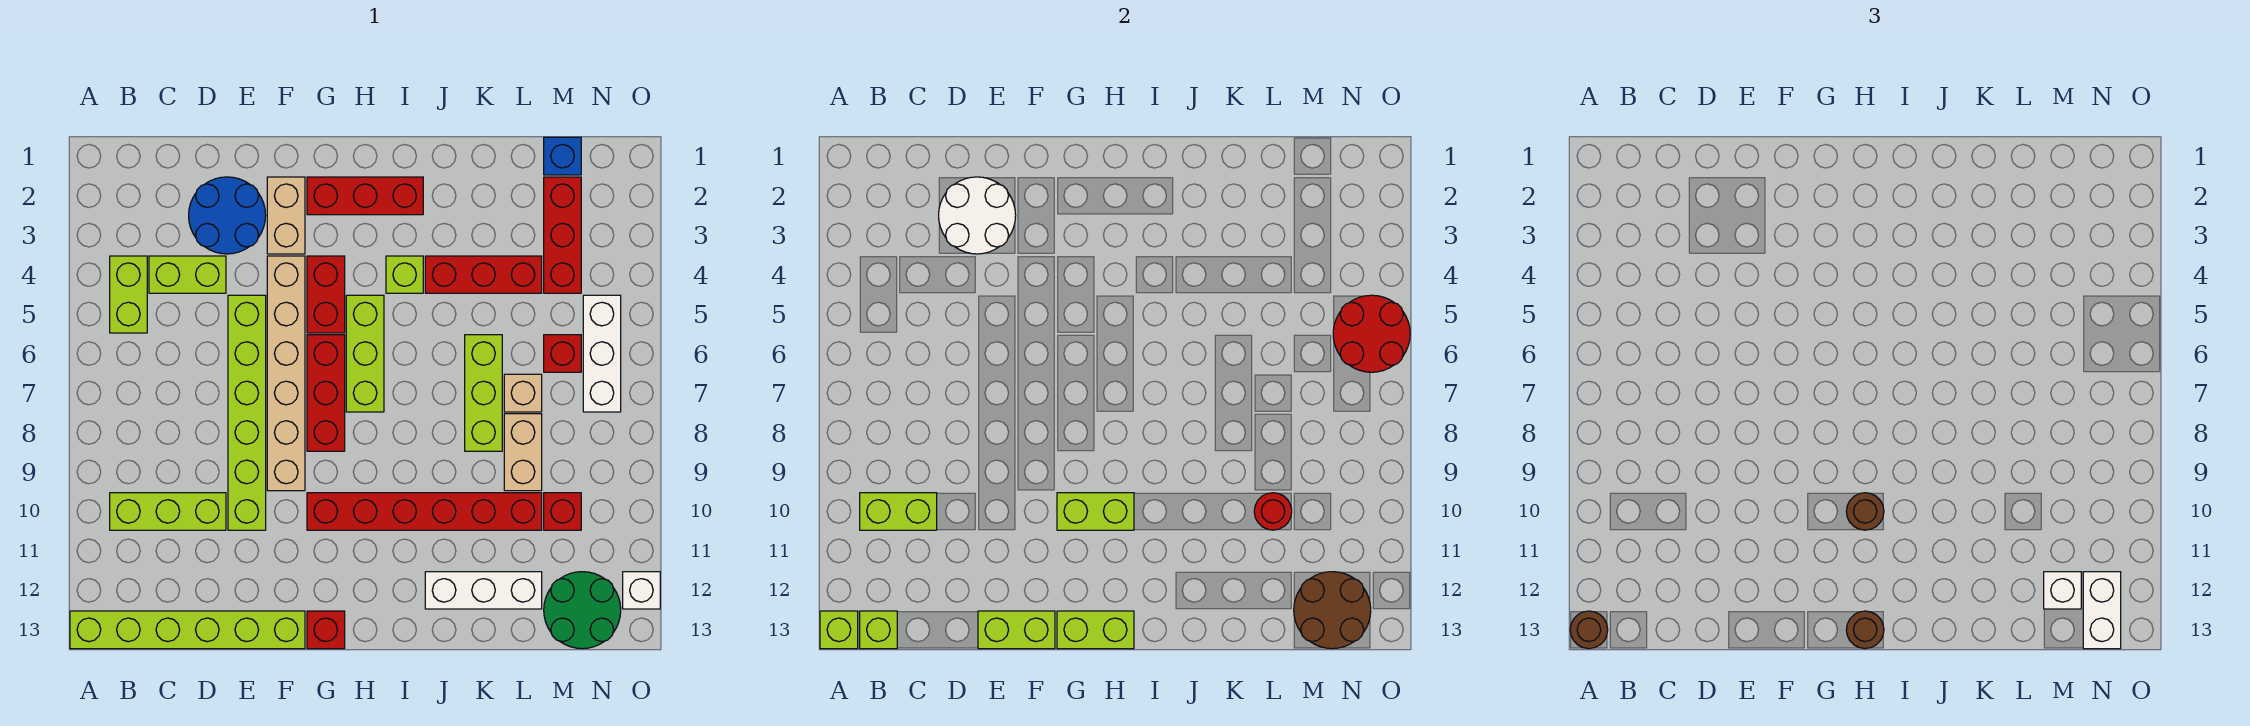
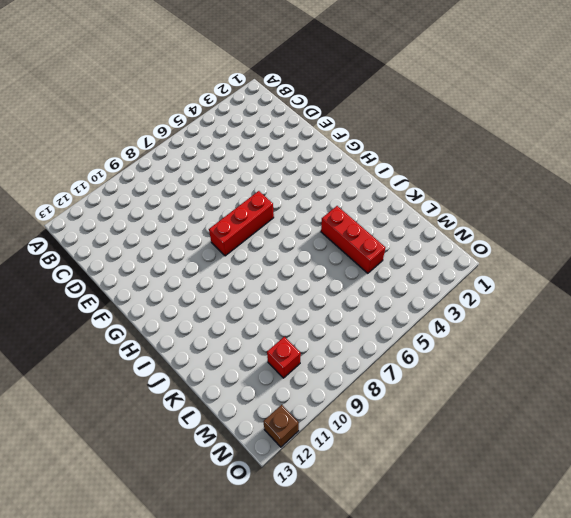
brown brick O12 level 1 -> white brick O12 level 1
none -> lime brick A13:F13 level 1
none -> lime brick B4:B5 level 1
none -> lime brick B10:D10 level 1
none -> lime brick C4:D4 level 1

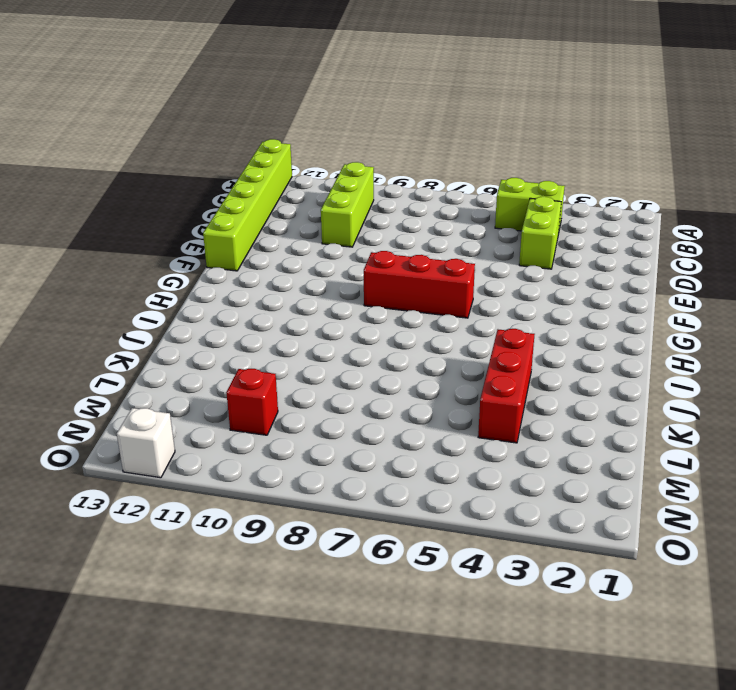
none -> blue round brick D2:E3 level 1
none -> lime brick E5:E10 level 1
none -> tan brick F2:F3 level 1
none -> tan brick F4:F9 level 1

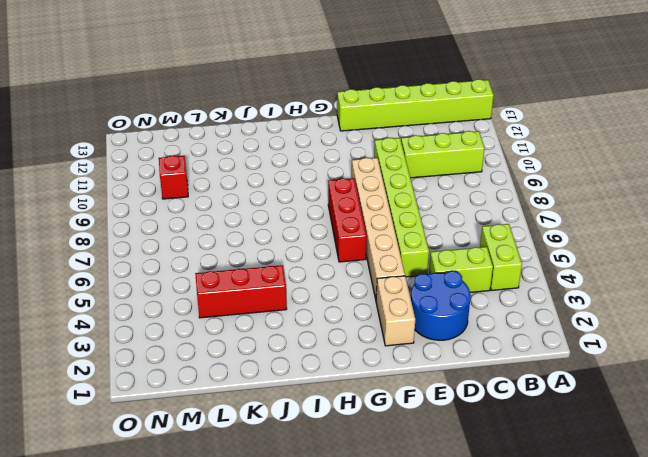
none -> red brick G2:I2 level 1
none -> red brick G4:G5 level 1
none -> red brick G10:L10 level 1
none -> red brick G13 level 1

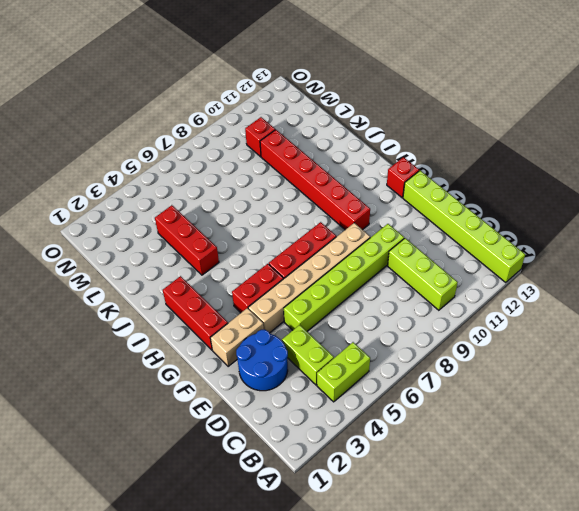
none -> lime brick H5:H7 level 1
none -> lime brick I4 level 1
none -> white brick J12:L12 level 1
none -> lime brick K6:K8 level 1

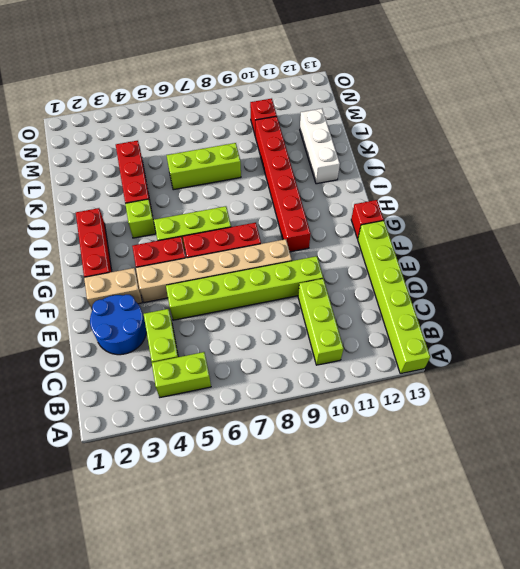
none -> tan brick L7 level 1
none -> tan brick L8:L9 level 1
none -> blue brick M1 level 1
none -> red brick M2:M4 level 1

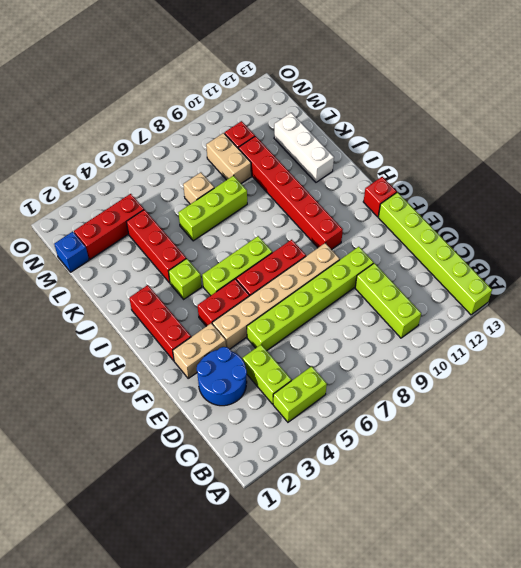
tan brick L9:M9 level 1 -> tan brick L8:L9 level 1
none -> red brick M6 level 1
none -> green round brick M12:N13 level 1
none -> white brick N5:N7 level 1
none -> white brick O12 level 1

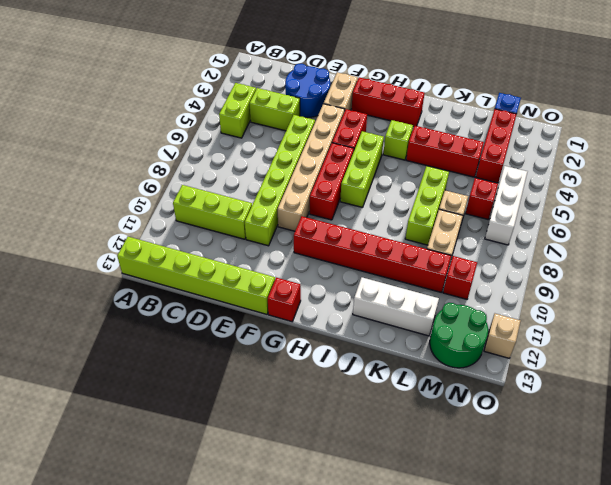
tan brick O12 level 1 -> white brick O12 level 1
none -> lime brick A13 level 2
none -> lime brick B10:C10 level 2
none -> lime brick B13 level 2
none -> white round brick D2:E3 level 2

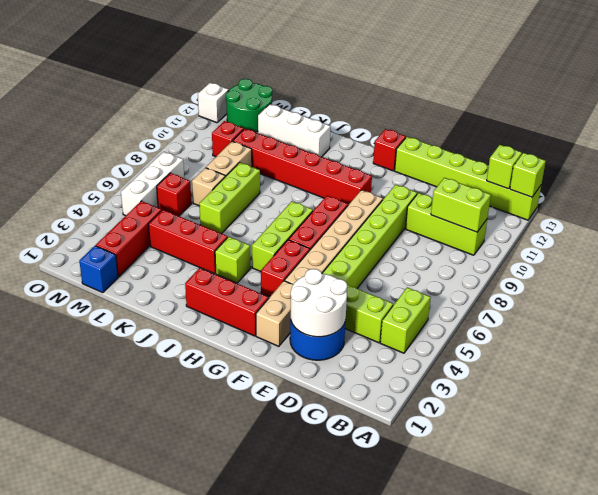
none -> lime brick E13:F13 level 2
none -> lime brick G10:H10 level 2
none -> lime brick G13:H13 level 2
none -> red round brick L10 level 2

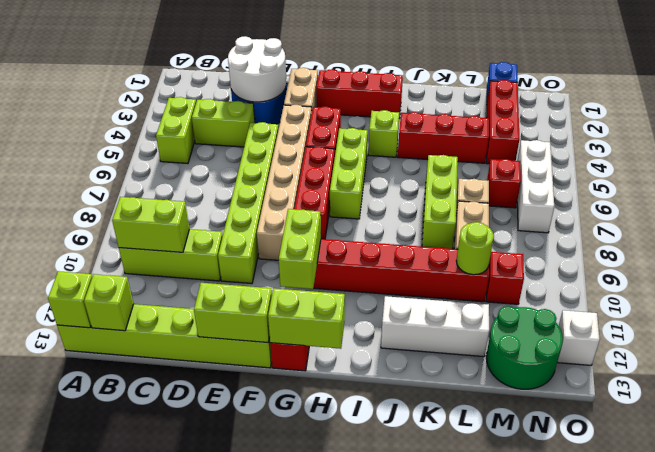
lime brick G10:G11 level 2 -> lime brick G10:H10 level 2
lime round brick L10 level 2 -> red round brick L10 level 2
none -> brown round brick M12:N13 level 2
none -> red round brick N5:O6 level 2
none -> brown round brick A13 level 3
none -> brown round brick H10 level 3

